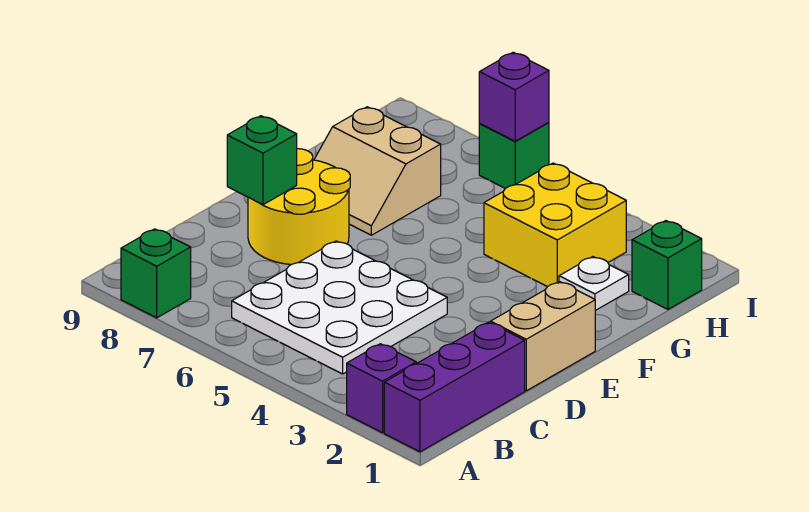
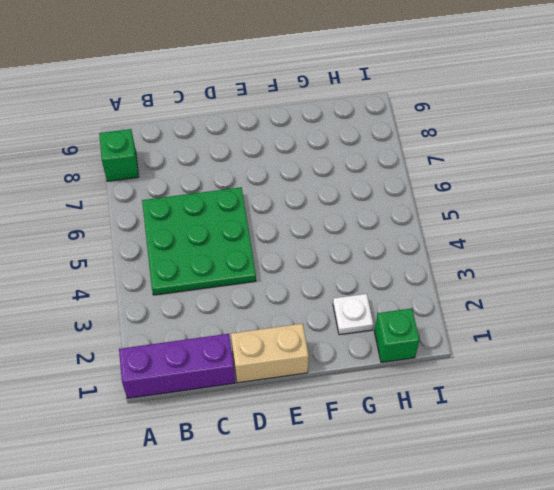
green plate B4:D6 level 1 -> white plate B4:D6 level 1
none -> purple brick A2 level 1
none -> yellow round brick D7:E8 level 1
none -> tan slope F7:G8 level 1 top G

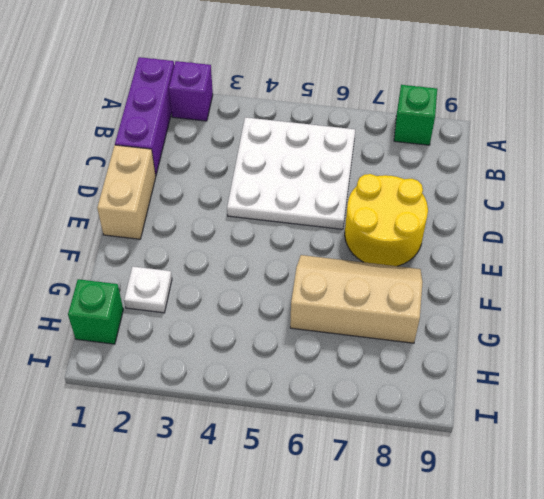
tan slope F6:G8 level 1 top G -> tan slope F7:G8 level 1 top G
none -> yellow brick G3:H4 level 1
none -> green brick I6 level 1
none -> green brick D8 level 2

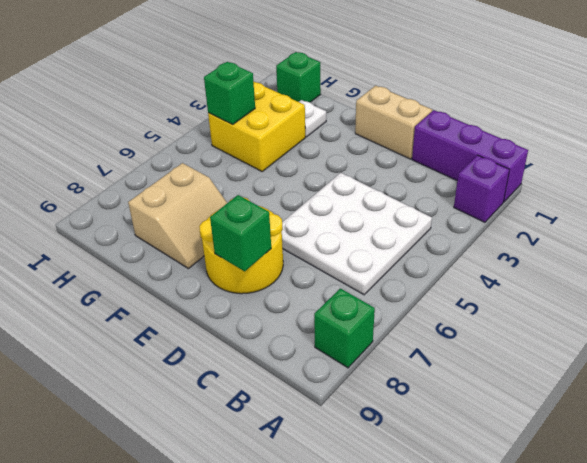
green brick H4 level 2 -> green brick I6 level 1
none -> purple brick I6 level 2

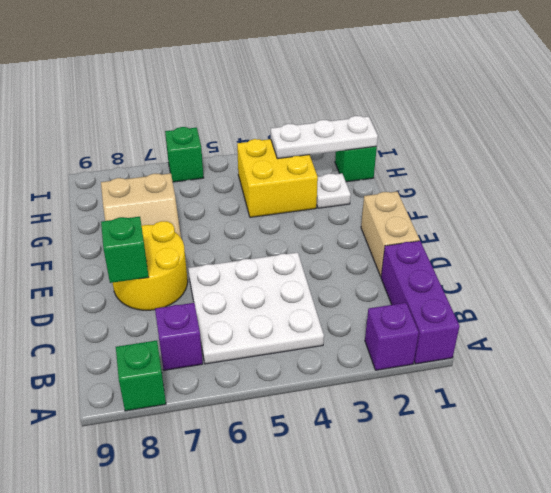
purple brick B7 level 1 -> purple brick I6 level 2
white plate H1:H3 level 2 -> none

